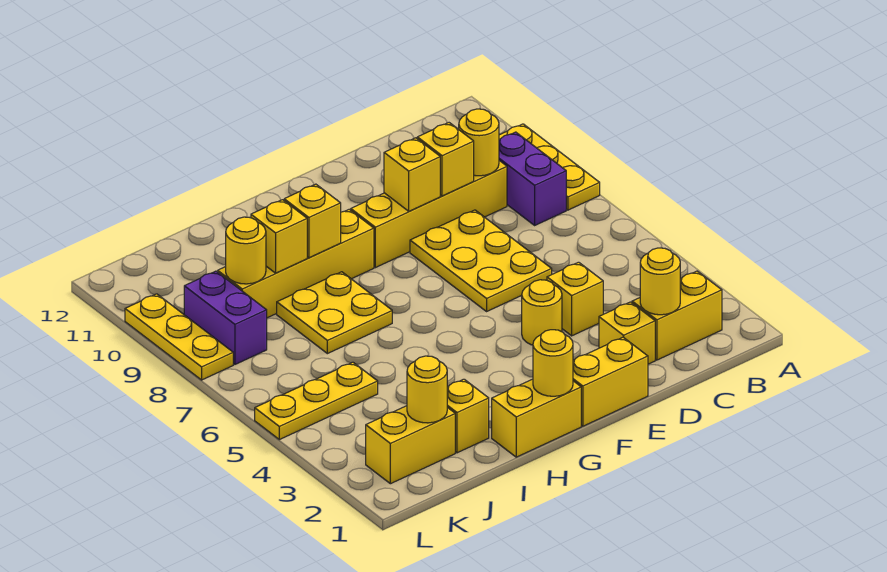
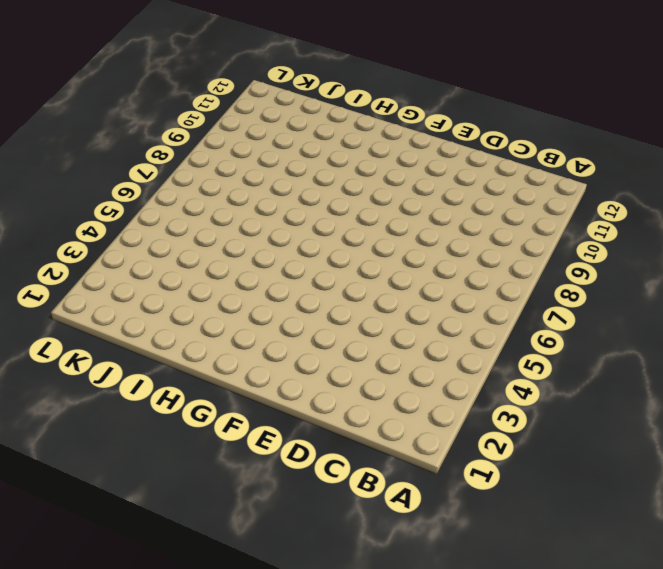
none -> yellow plate A8:A10 level 1
none -> yellow brick B2:C2 level 1
none -> purple brick B8:B9 level 1

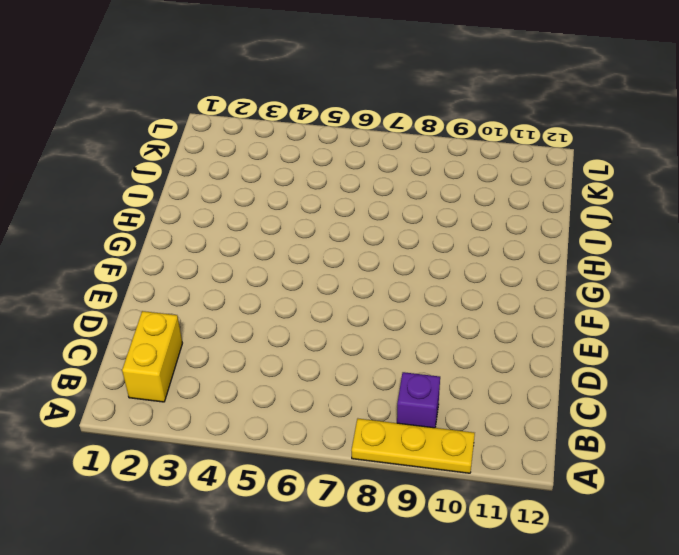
purple brick B9 level 1 -> purple brick B8:B9 level 1
none -> yellow brick C9:F9 level 1
none -> yellow brick D2 level 1
none -> yellow brick D4 level 1

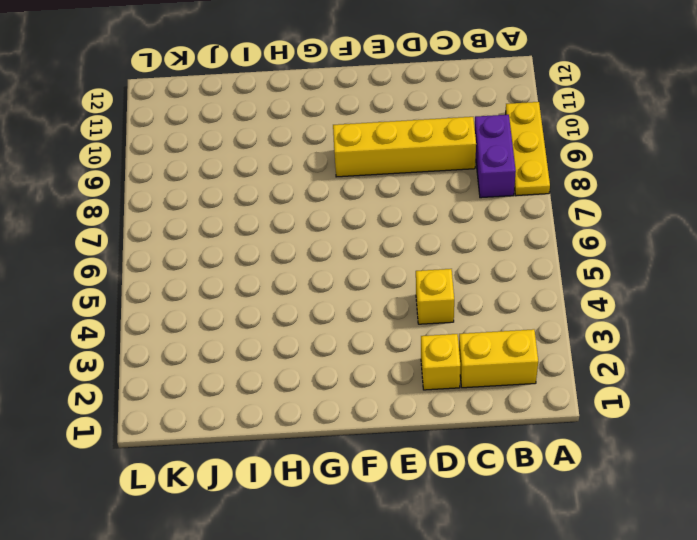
none -> yellow plate D6:E8 level 1
none -> yellow brick E1:F1 level 1
none -> yellow round brick E4 level 1

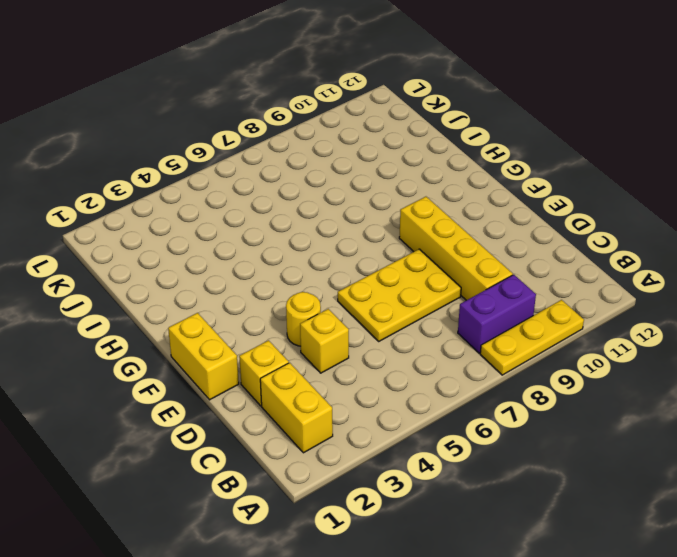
none -> yellow brick G1:H1 level 1
none -> yellow brick G9:J9 level 1
none -> yellow plate H7:I8 level 1

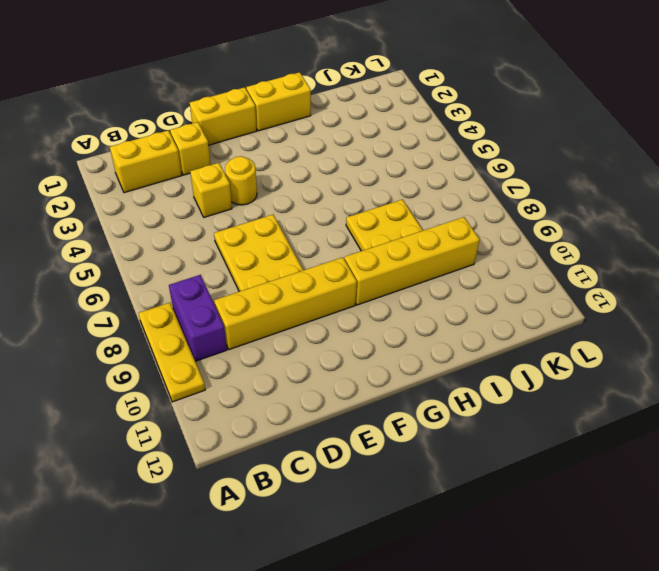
none -> yellow brick I2 level 1
none -> yellow brick J2:K2 level 1
none -> yellow plate J5:L5 level 1

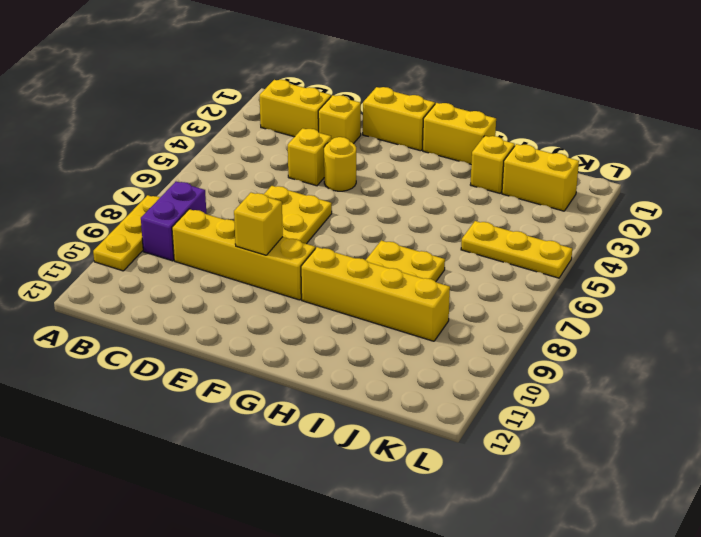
none -> purple brick K8:K9 level 1
none -> yellow plate L8:L10 level 1
none -> yellow round brick C2 level 2

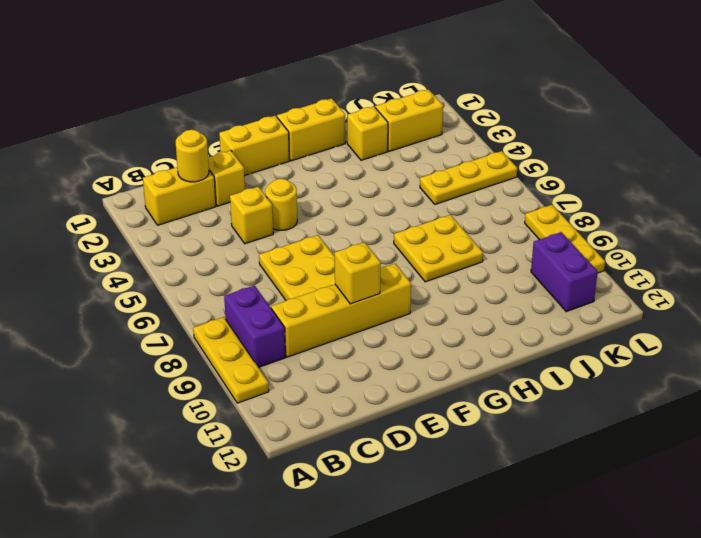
purple brick K10:K11 level 1 -> purple brick K8:K9 level 1
none -> yellow brick G9:J9 level 1
none -> yellow round brick C9 level 2
none -> yellow brick D9 level 2

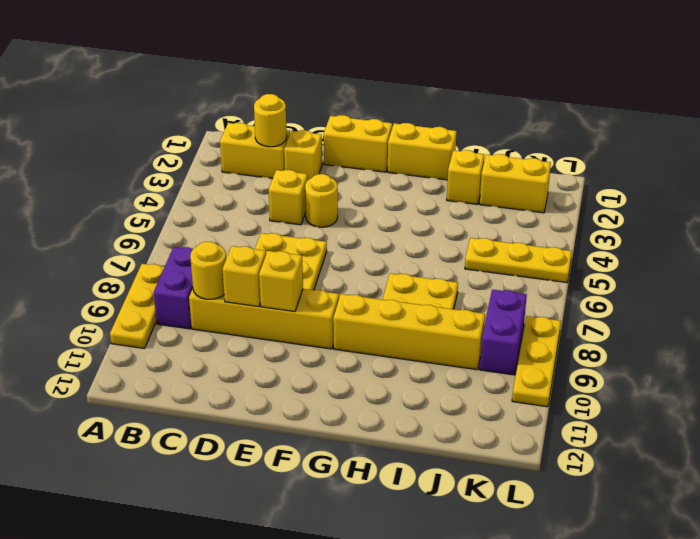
none -> yellow round brick G1 level 2
none -> yellow brick H9 level 2
none -> yellow brick I9 level 2

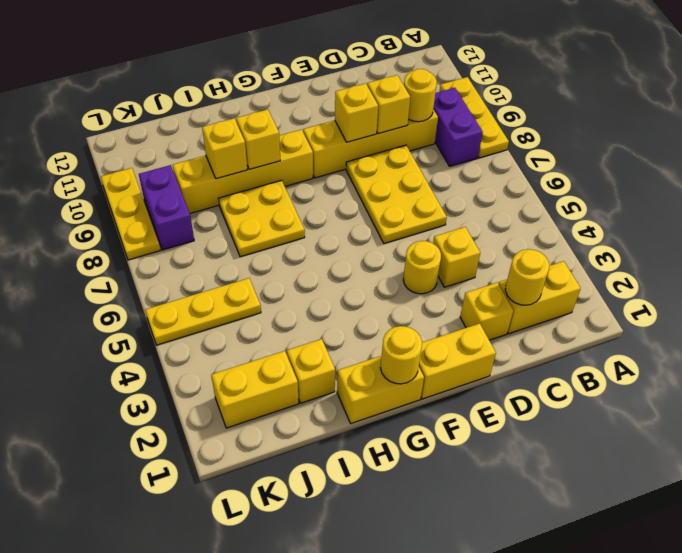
none -> yellow round brick J2 level 2
none -> yellow round brick J9 level 2

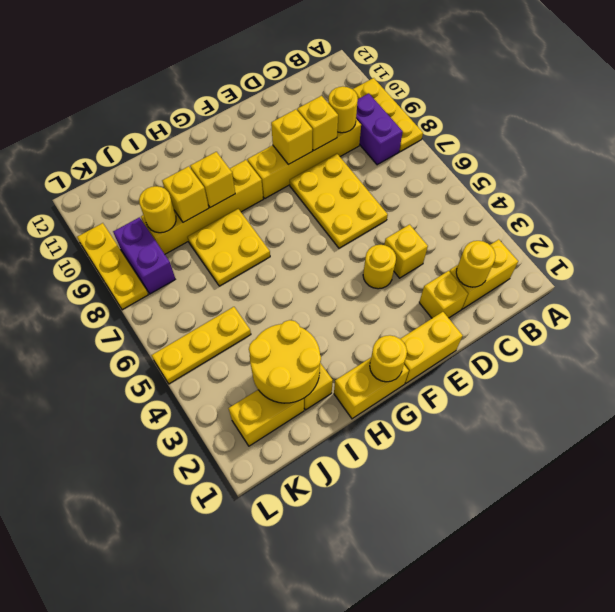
yellow round brick I2:J3 level 2 -> yellow round brick J2 level 2

